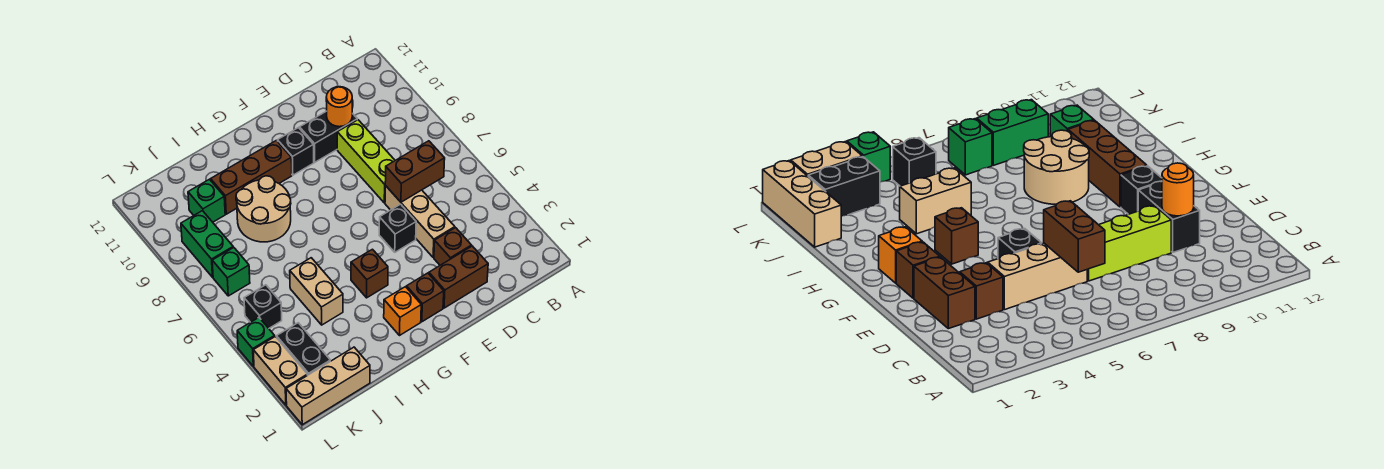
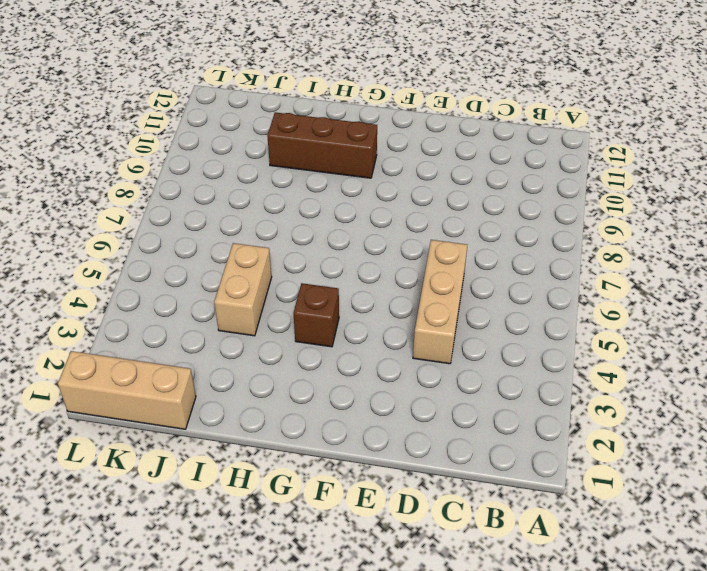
none -> brown brick D2:E2 level 1
none -> brown brick D3 level 1
none -> lime brick D7:D9 level 1

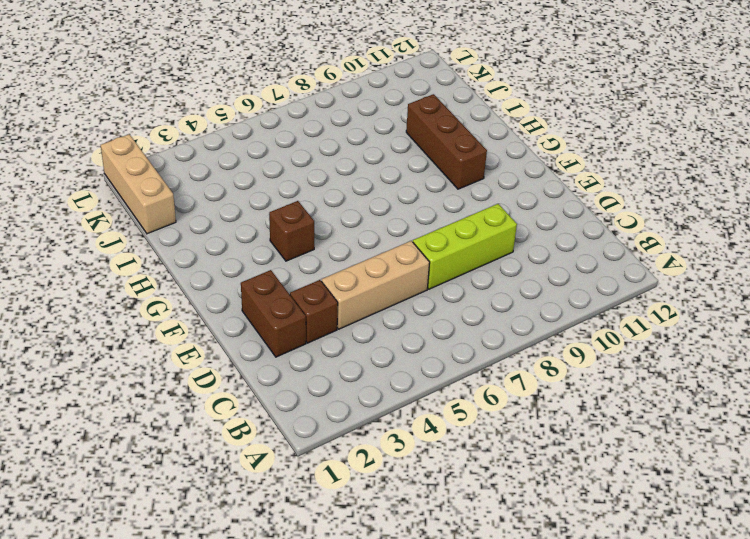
none -> black brick D10:E10 level 1
none -> black brick E5 level 1
none -> brown brick F2 level 1

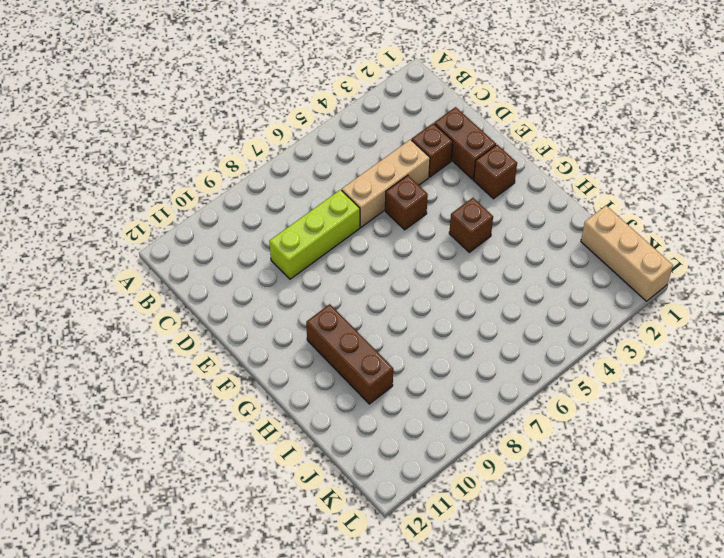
brown brick E5 level 1 -> black brick E5 level 1
none -> black brick D10:E10 level 1
none -> black brick F10 level 1
none -> orange brick G2 level 1

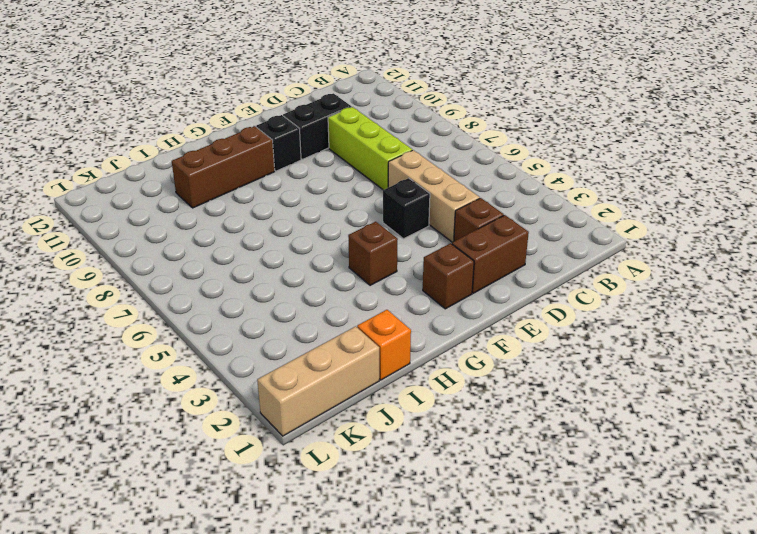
orange brick I1 level 1 -> orange brick G2 level 1
none -> tan round brick H8:I9 level 1
none -> tan brick I4:I5 level 1
none -> green brick J10 level 1

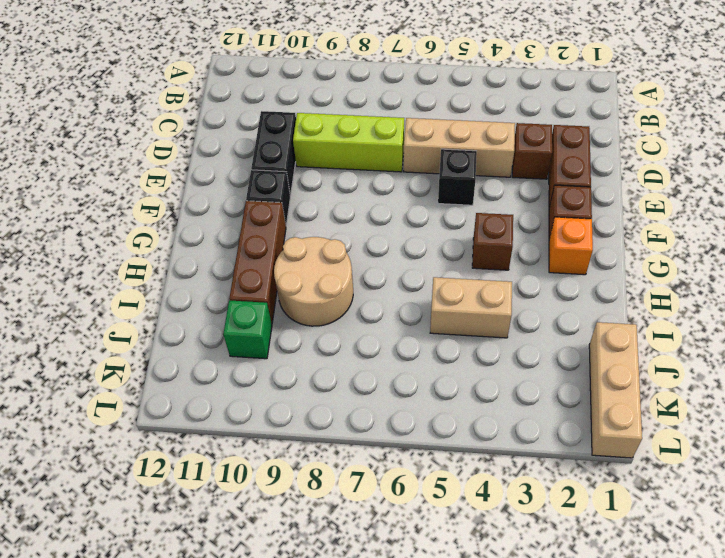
none -> black brick K2:K3 level 1
none -> black brick K5 level 1
none -> green brick K7 level 1

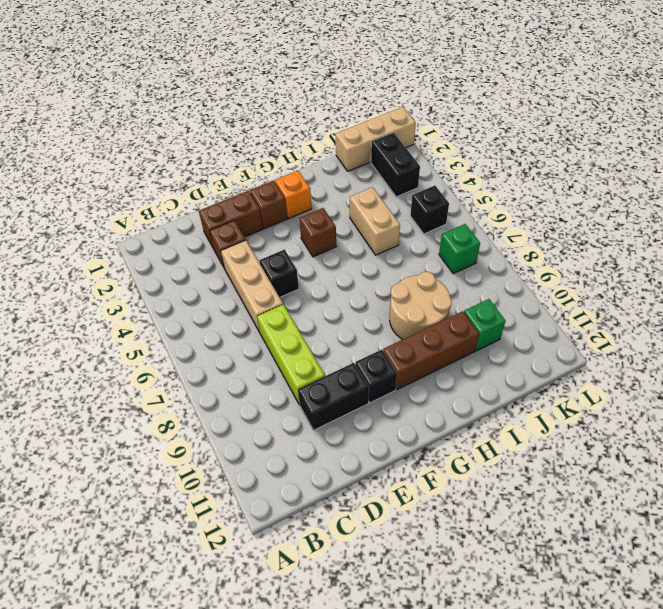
none -> green brick K8:K9 level 1
none -> tan brick L2:L3 level 1
none -> green brick L4 level 1

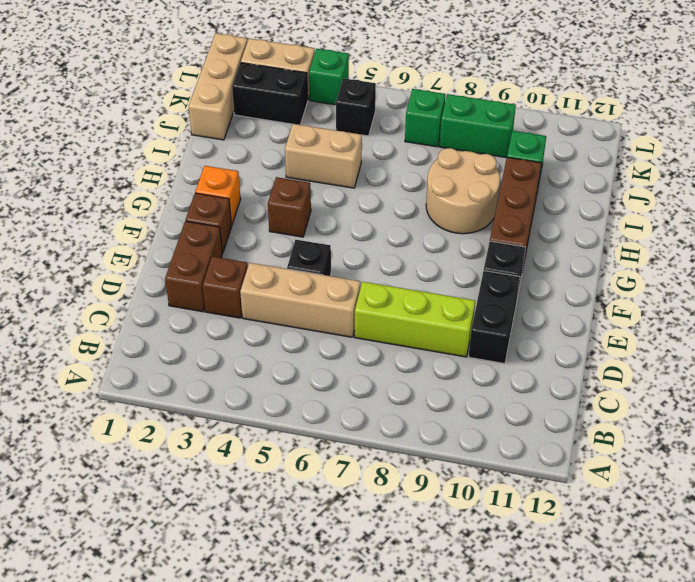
none -> brown brick C6:D6 level 2
none -> orange round brick D10 level 2

